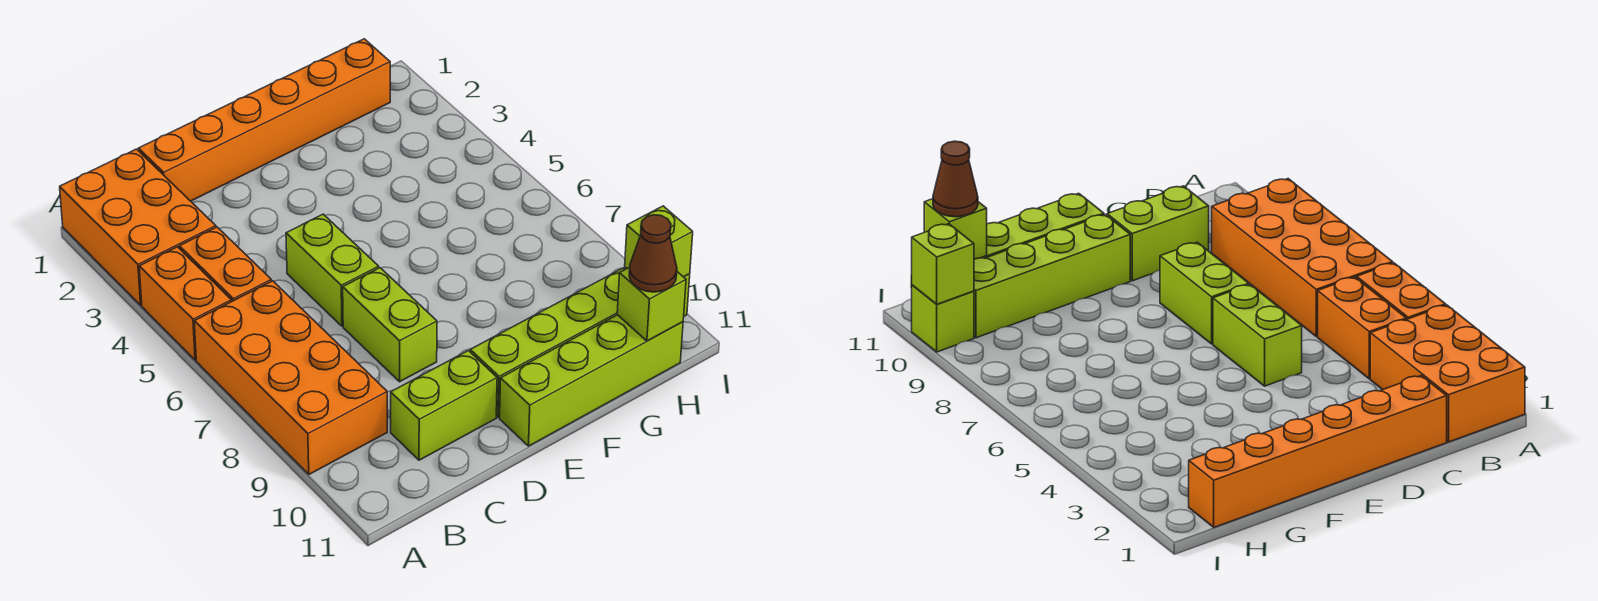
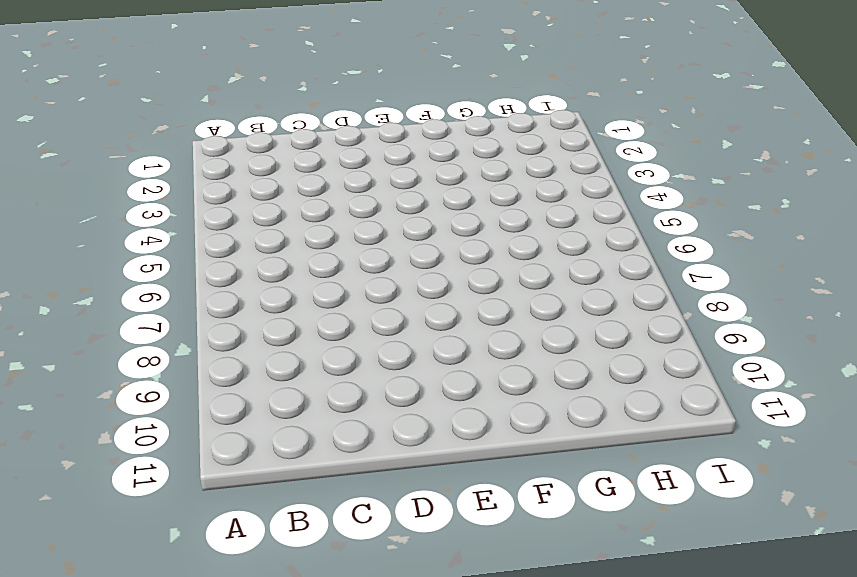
none -> orange brick A1:B3 level 1
none -> orange brick A4:A5 level 1
none -> orange brick A6:B9 level 1

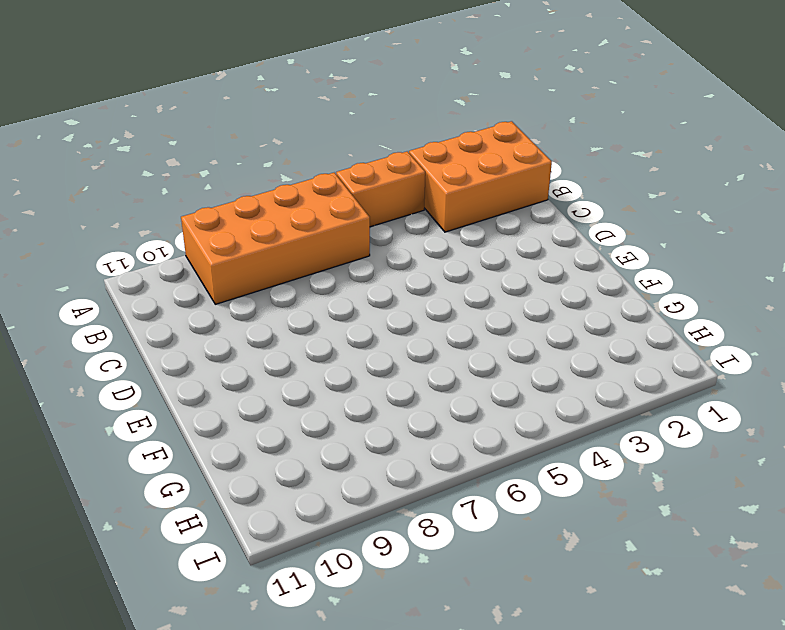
none -> orange brick B4:B5 level 1
none -> orange brick C1:H1 level 1
none -> lime brick C10:D10 level 1

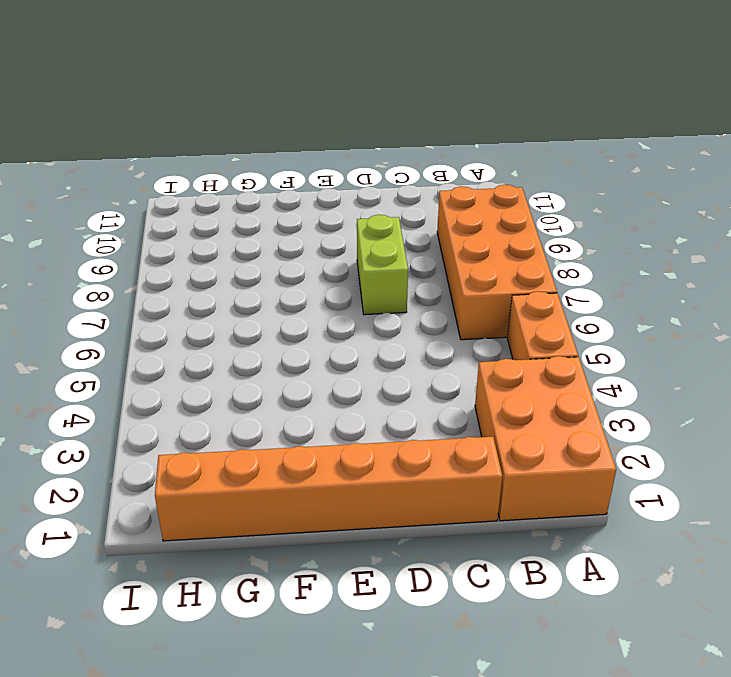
none -> orange brick B4:B5 level 1
none -> lime brick C10:D10 level 1
none -> lime brick D5:D6 level 1

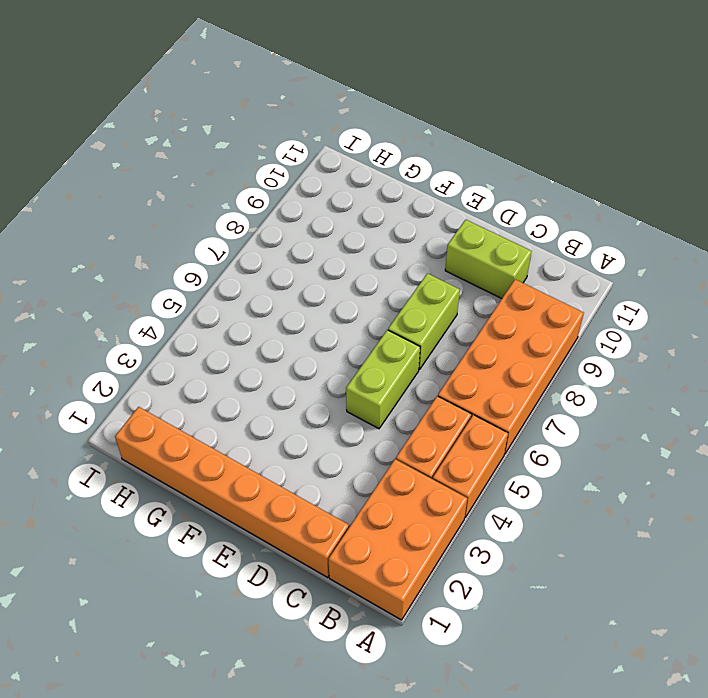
none -> lime brick E10:H10 level 1
none -> lime brick E11:H11 level 1
none -> lime brick I10 level 1

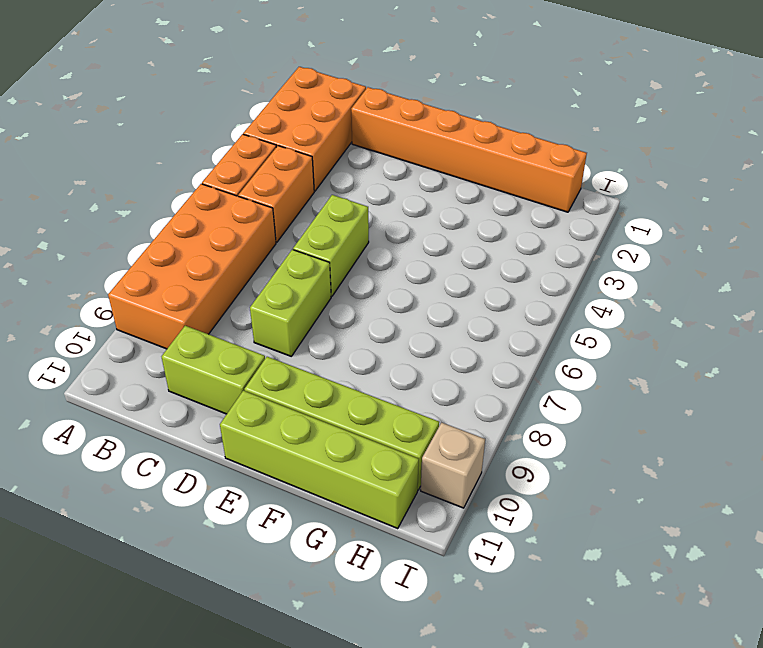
tan brick I10 level 1 -> lime brick I10 level 1
none -> lime brick H11 level 2
none -> lime brick I10 level 2
none -> brown cone H11 level 3

